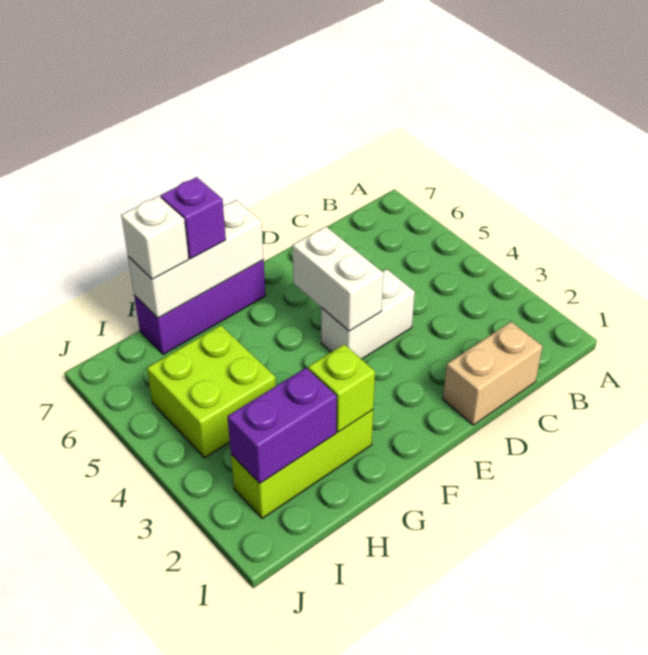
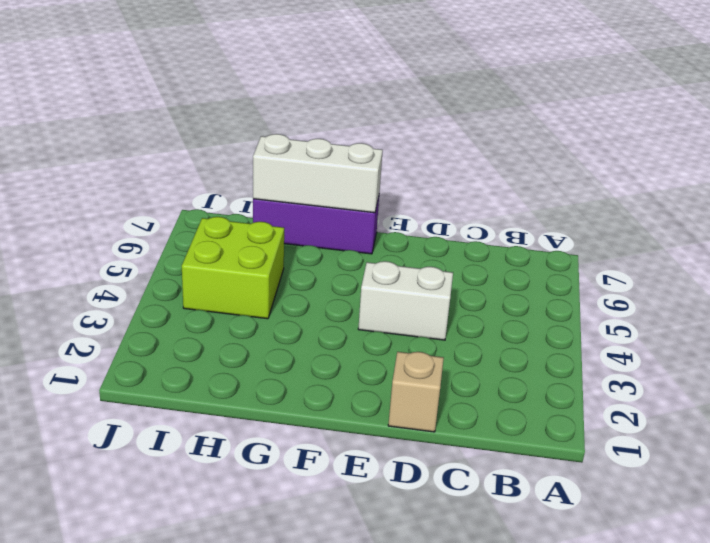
tan brick D1 level 1 -> tan brick C1:D1 level 1
none -> lime brick G2:I2 level 1
none -> white brick E4:E5 level 2

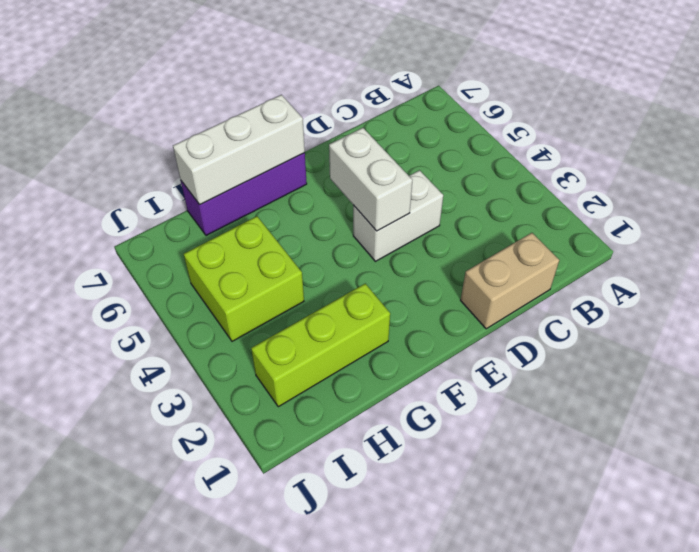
none -> lime brick G2 level 2
none -> purple brick H2:I2 level 2

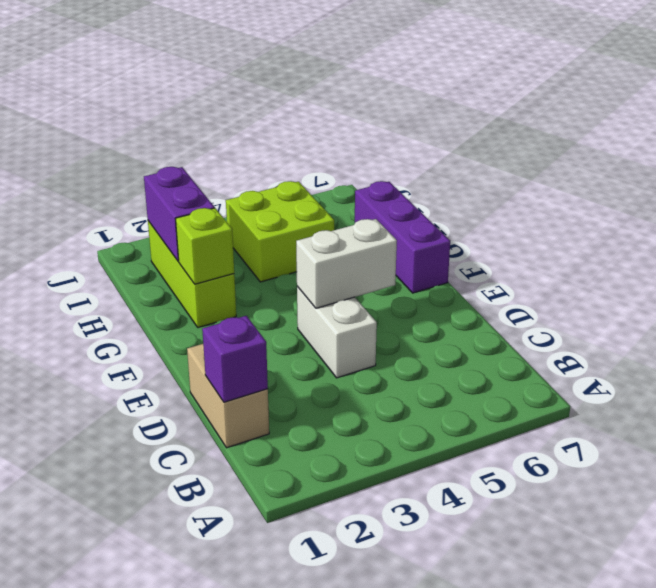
purple brick C1 level 2 -> purple brick G7 level 3
none -> white brick F7:H7 level 2
none -> white brick H7 level 3

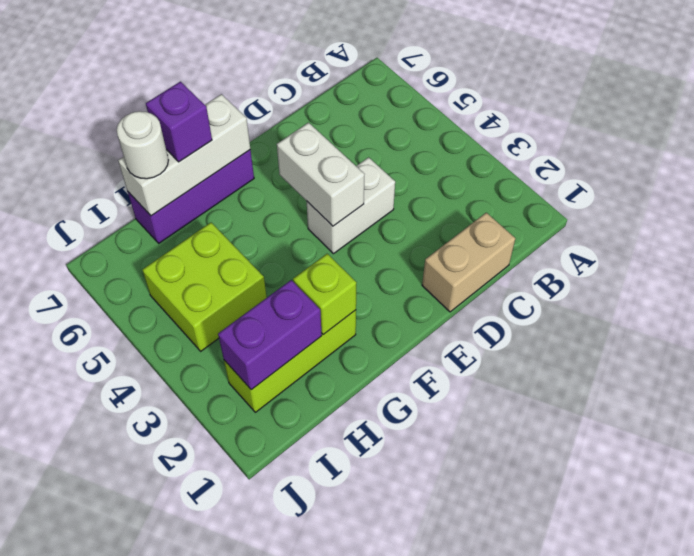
white round brick H7 level 3 -> white brick H7 level 3

